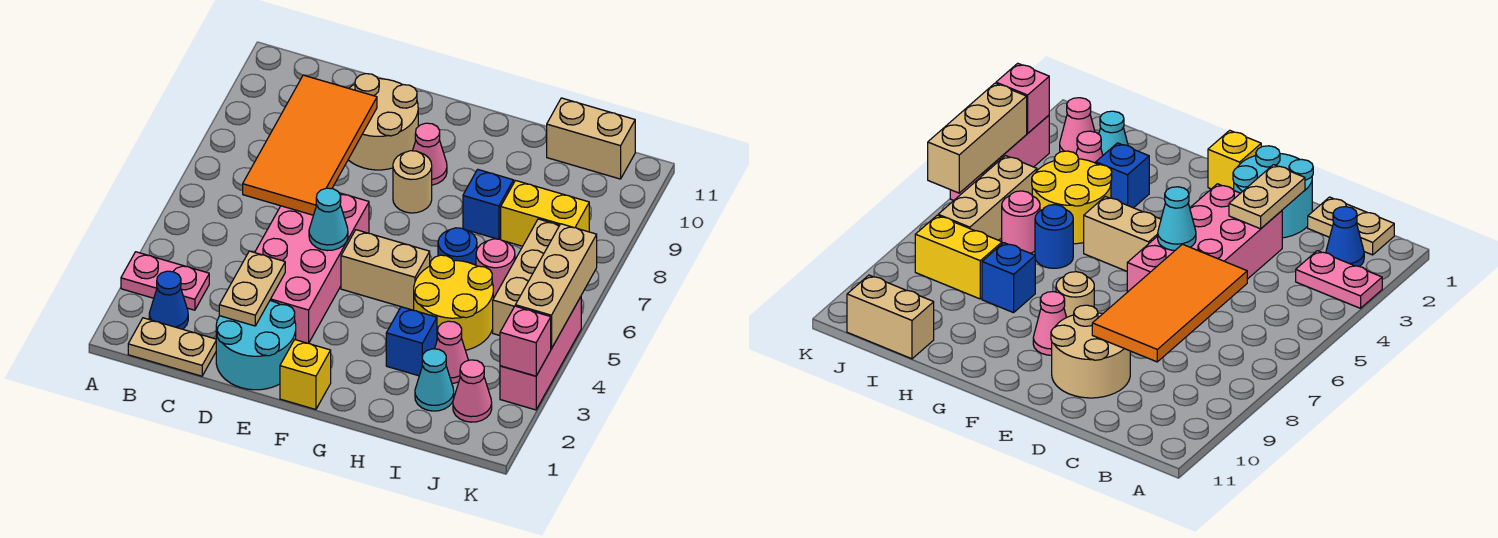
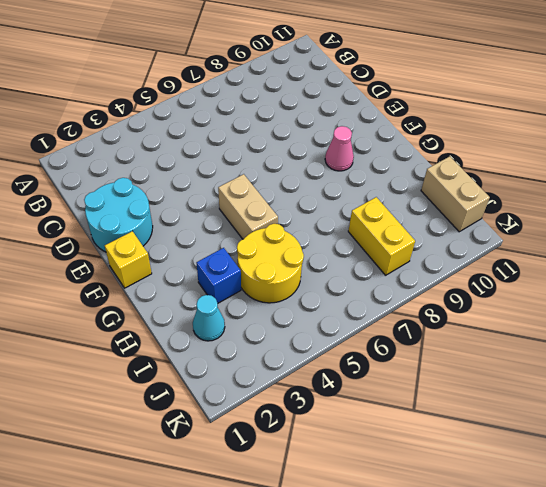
none -> pink plate A3:B3 level 1
none -> tan plate B1:C1 level 1
none -> blue cone B2 level 1

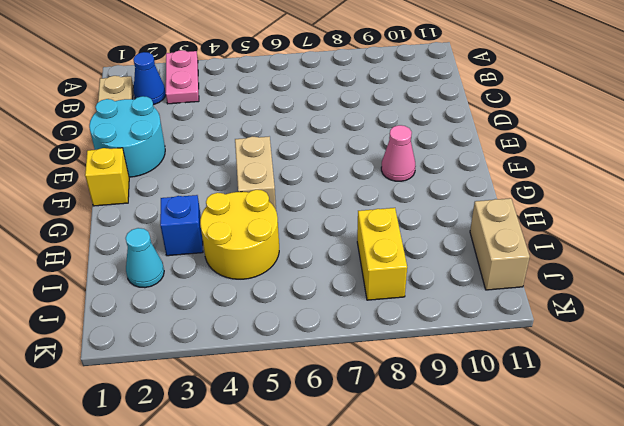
none -> pink brick D3:E6 level 1
none -> tan round brick D9:E10 level 1
none -> tan round brick F8 level 1

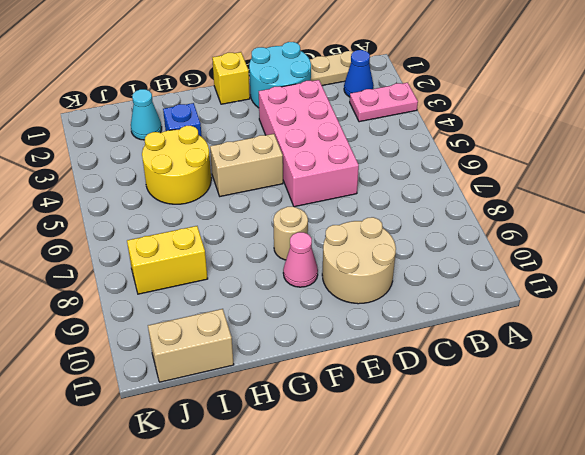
none -> blue round brick H6 level 1
none -> blue brick H8 level 1
none -> pink cone I3 level 1

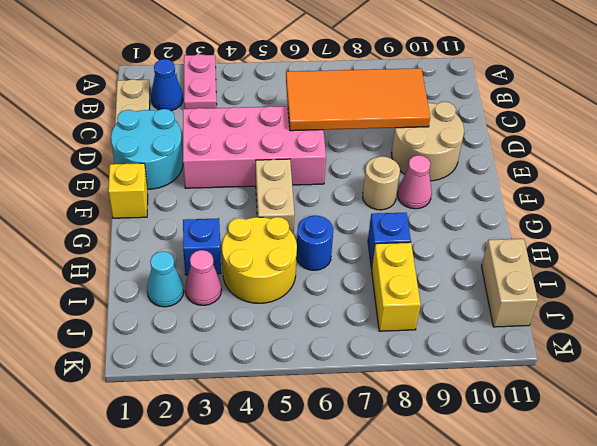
none -> pink round brick I6 level 1
none -> pink cone J2 level 1
none -> tan brick J5:J7 level 1

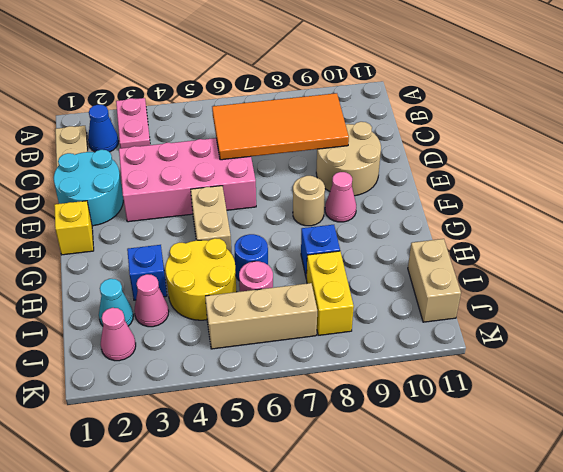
none -> pink brick K3:K5 level 1
none -> tan plate D2:D3 level 2
none -> cyan cone E5 level 2

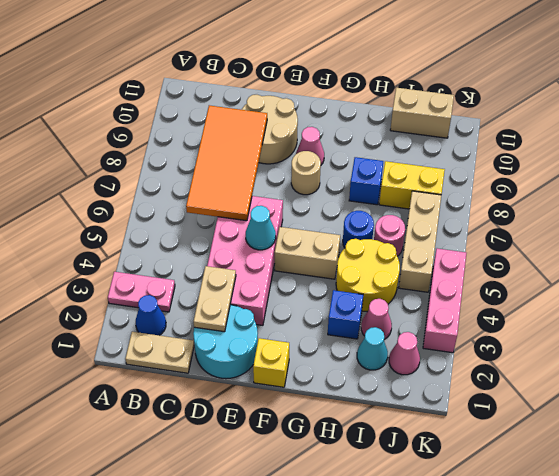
none -> pink brick K3 level 2
none -> tan brick K4:K6 level 2

